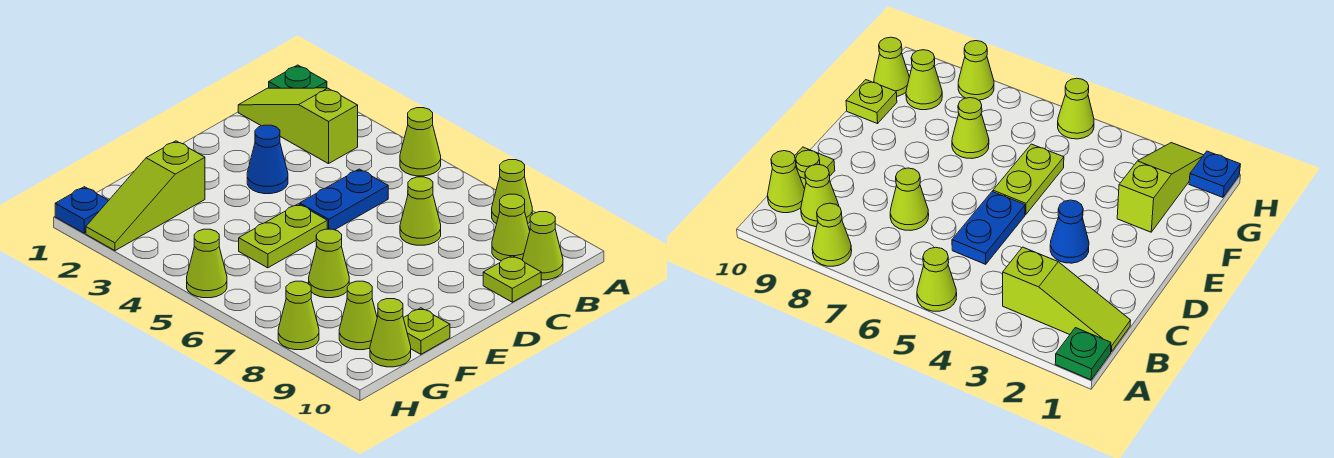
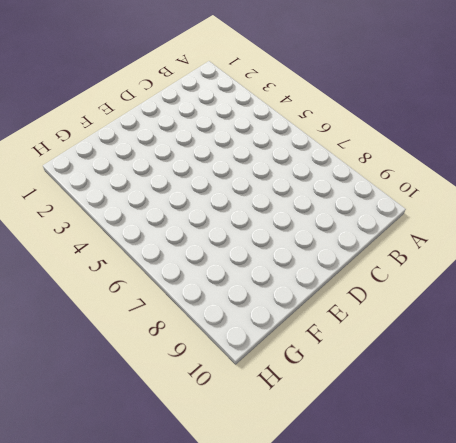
none -> green plate A1 level 1
none -> lime cone A5 level 1
none -> lime cone A8 level 1

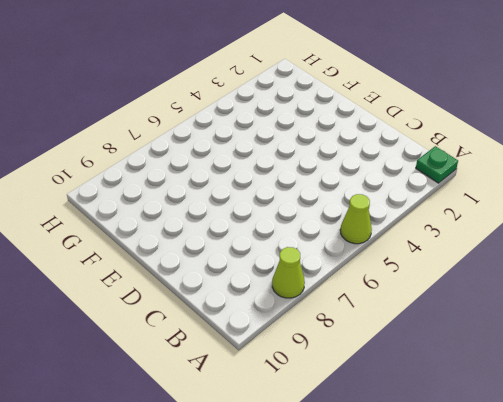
none -> lime slope B1:B3 level 1 top 3
none -> lime cone B9 level 1
none -> lime cone B10 level 1

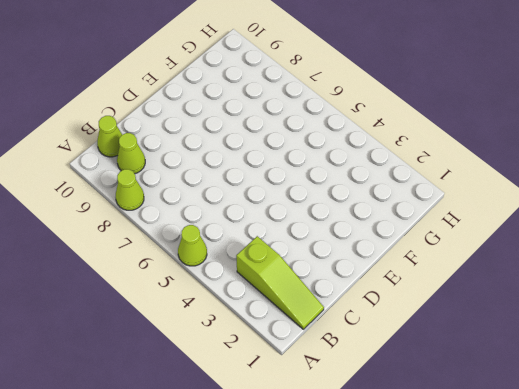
none -> green plate A1 level 1
none -> blue plate C5:D5 level 1
none -> lime cone C7 level 1

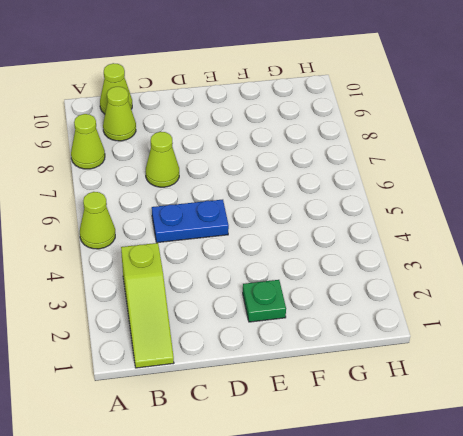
green plate E2 level 1 -> green plate A1 level 1
none -> lime plate C10 level 1
none -> blue cone D3 level 1
none -> lime plate E5:F5 level 1

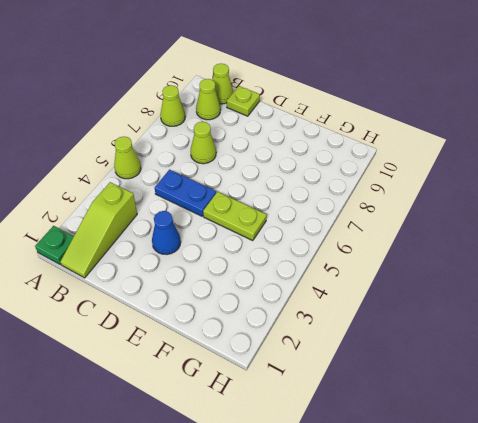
none -> lime slope F2:H2 level 1 top F
none -> lime cone F7 level 1
none -> lime plate F10 level 1

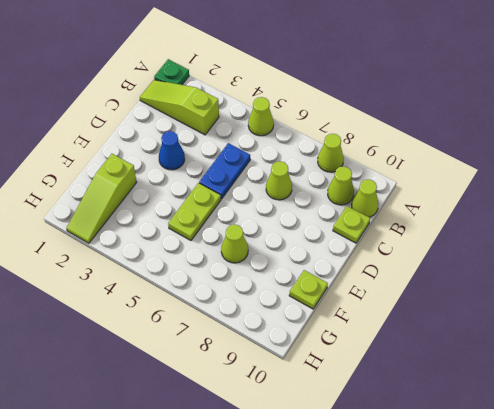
none -> lime cone G9 level 1
none -> lime cone G10 level 1
none -> blue plate H1 level 1

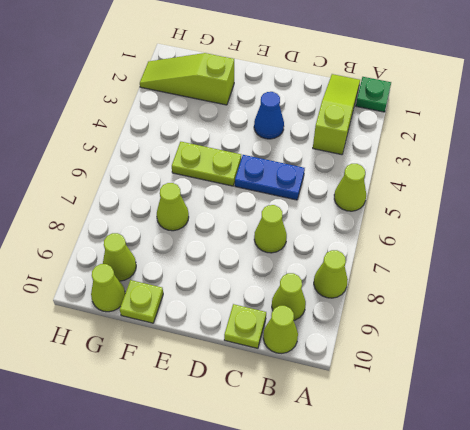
none -> blue plate H1 level 1
none -> lime cone H5 level 1
none -> lime cone H8 level 1

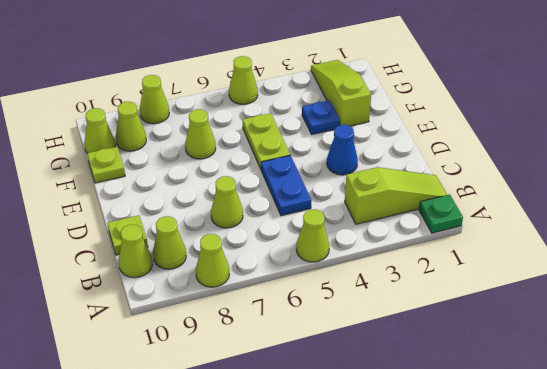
blue plate F3 level 1 -> blue plate H1 level 1

